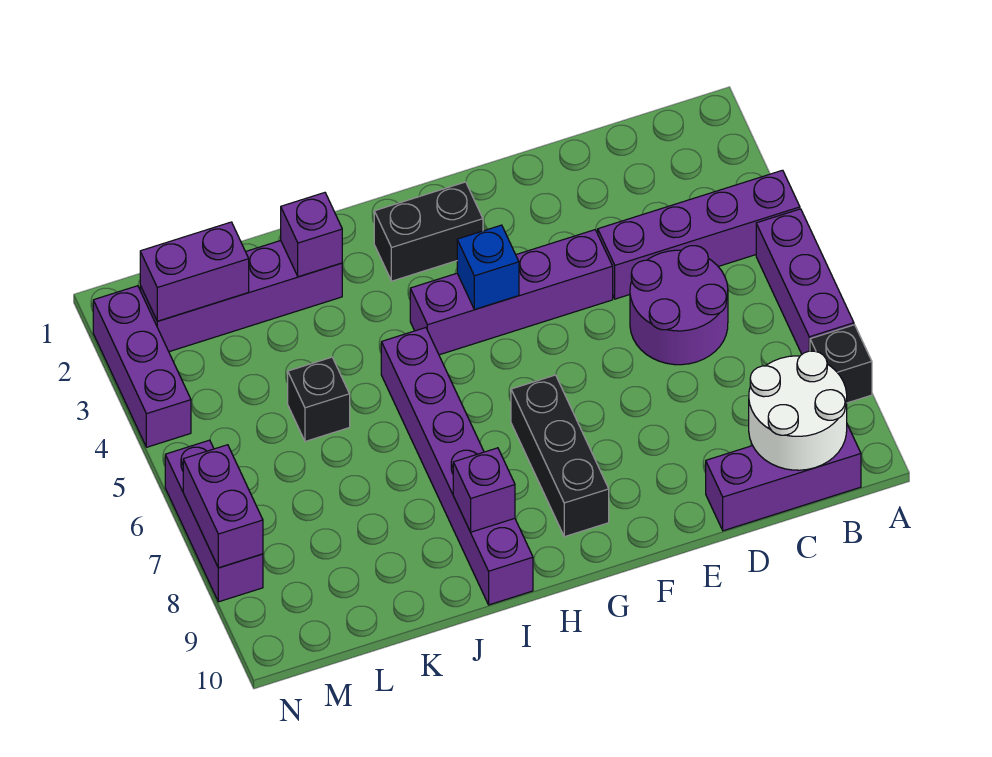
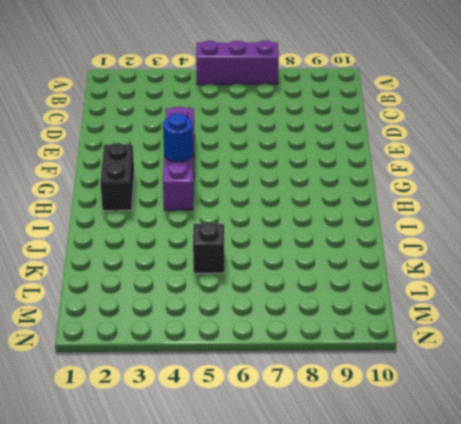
blue round brick G4 level 2 -> blue brick G4 level 2
none -> purple brick A4:D4 level 1
none -> black brick A8 level 1
none -> purple brick B10:D10 level 1

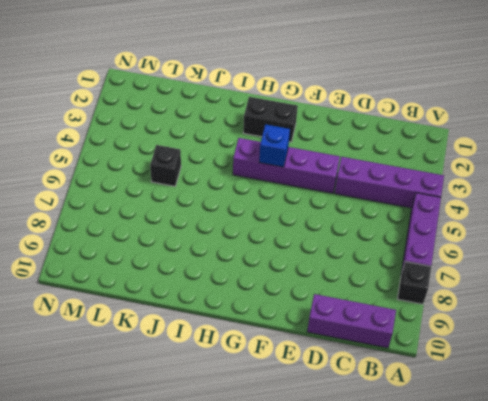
none -> purple round brick C5:D6 level 1
none -> black brick G7:G9 level 1
none -> purple brick I5:I10 level 1

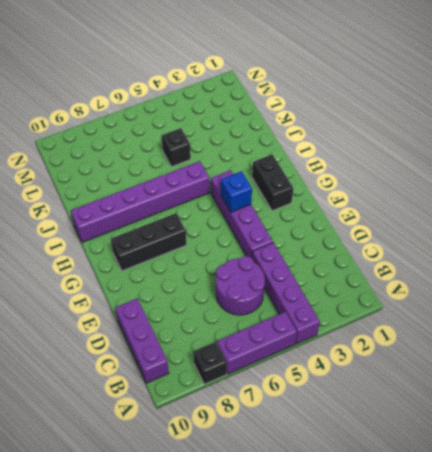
none -> purple brick J2:M2 level 1
none -> purple brick N2:N4 level 1
none -> purple brick N6:N8 level 1

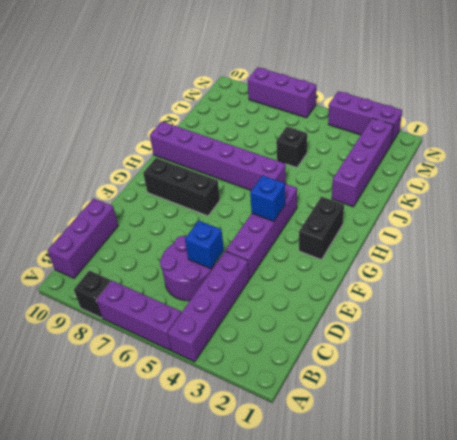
blue brick D5 level 2 -> none
none -> white round brick B9:C10 level 2
none -> purple brick I9 level 2
none -> purple brick J2 level 2

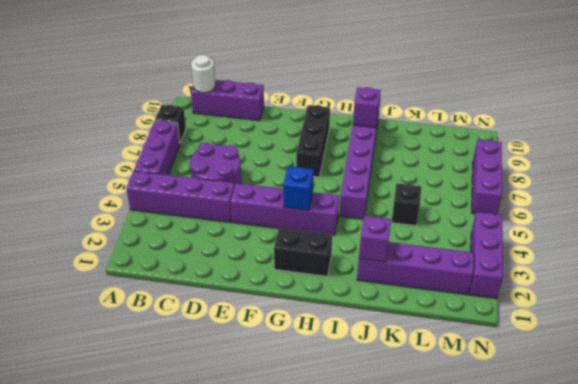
white round brick B10 level 2 -> white round brick B9:C10 level 2
none -> purple brick L2:M2 level 2
none -> purple brick N7:N8 level 2

